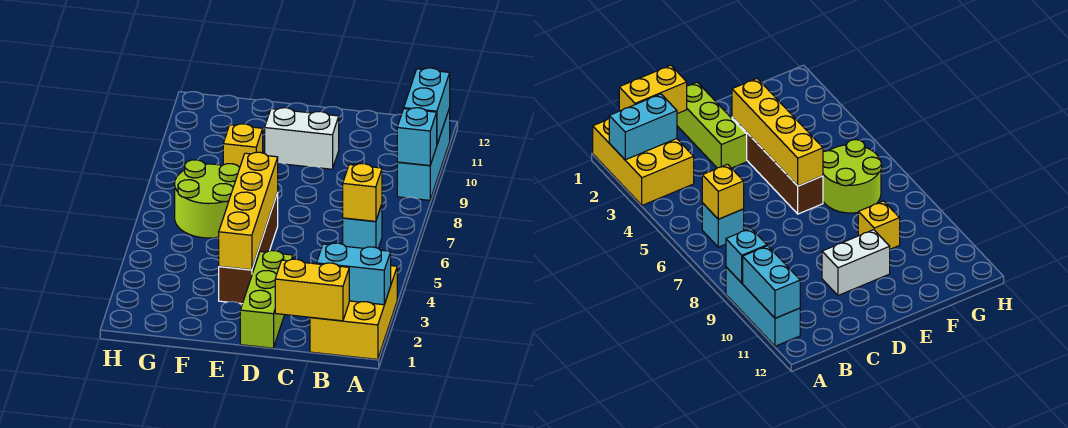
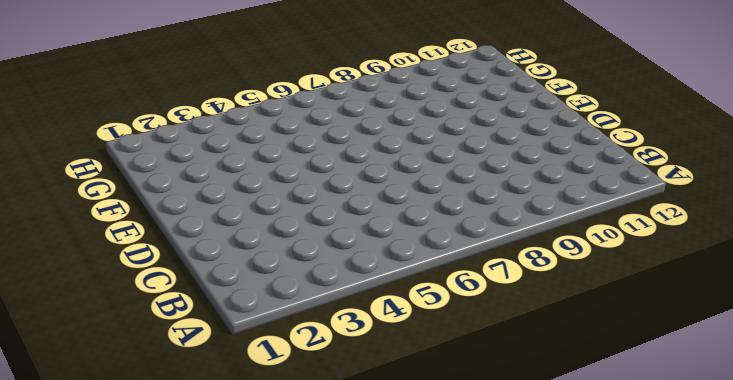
none -> yellow brick A1:B3 level 1
none -> cyan brick A9:A11 level 1
none -> cyan brick B6 level 1

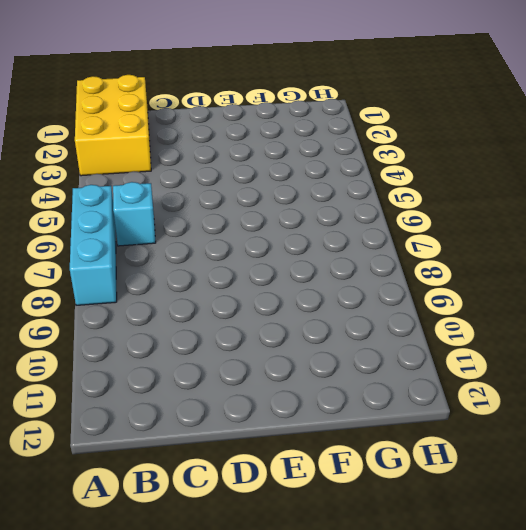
cyan brick A6:A8 level 1 -> cyan brick A9:A11 level 1
none -> lime brick D1:D3 level 1
none -> white brick D10:E10 level 1
none -> brown brick E3:E6 level 1

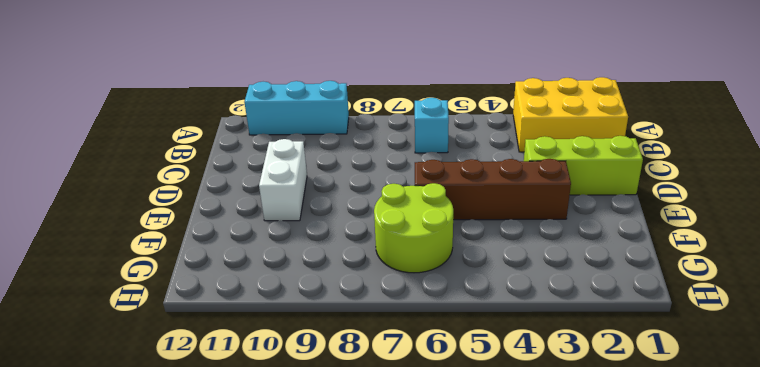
none -> yellow brick F9 level 1
none -> cyan brick A2:B2 level 2
none -> cyan brick A9 level 2

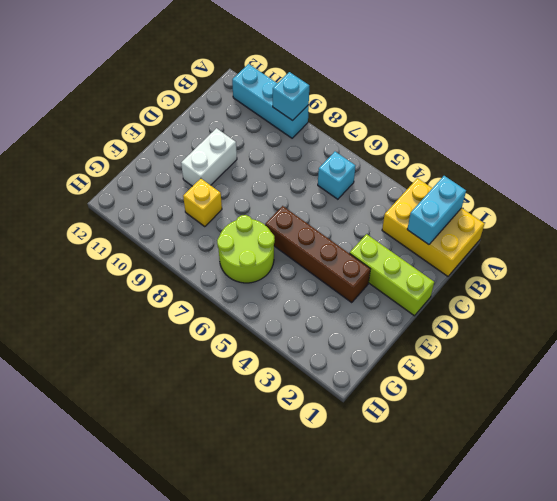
none -> cyan brick A10:A11 level 2
none -> yellow brick B1:C1 level 2
none -> yellow brick B6 level 2

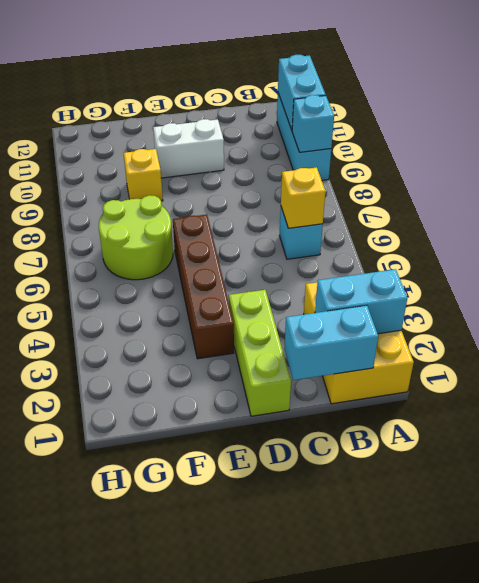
cyan brick B1:C1 level 2 -> yellow brick B1:C1 level 2
none -> yellow brick E3:E6 level 2

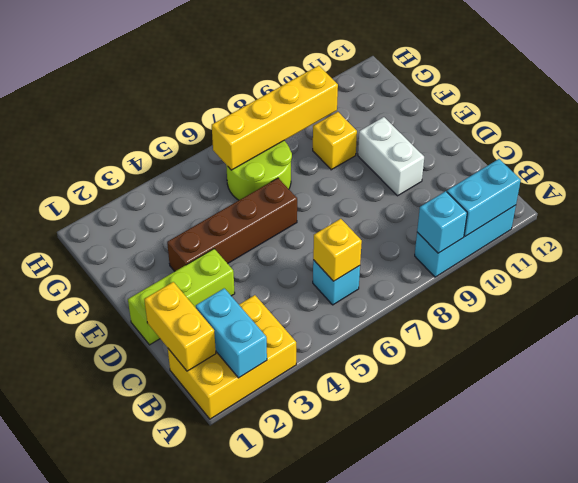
yellow brick G6:G9 level 2 -> yellow brick E3:E6 level 2

